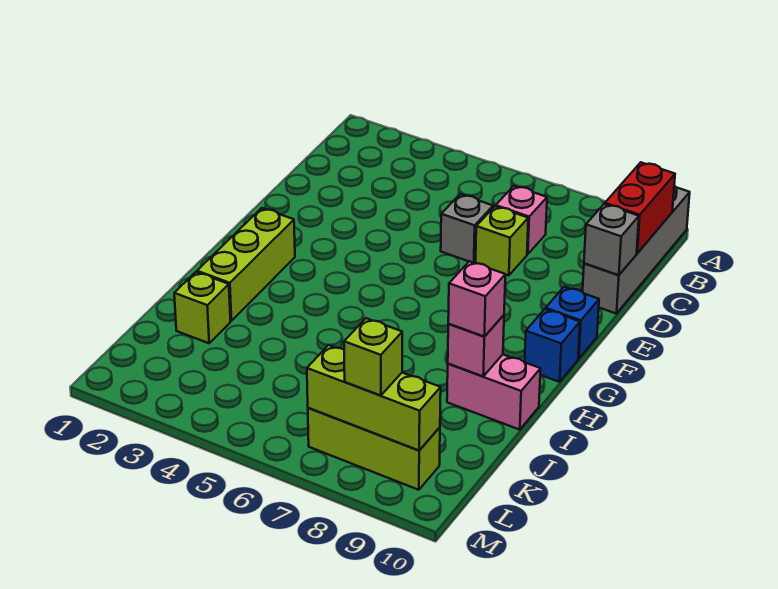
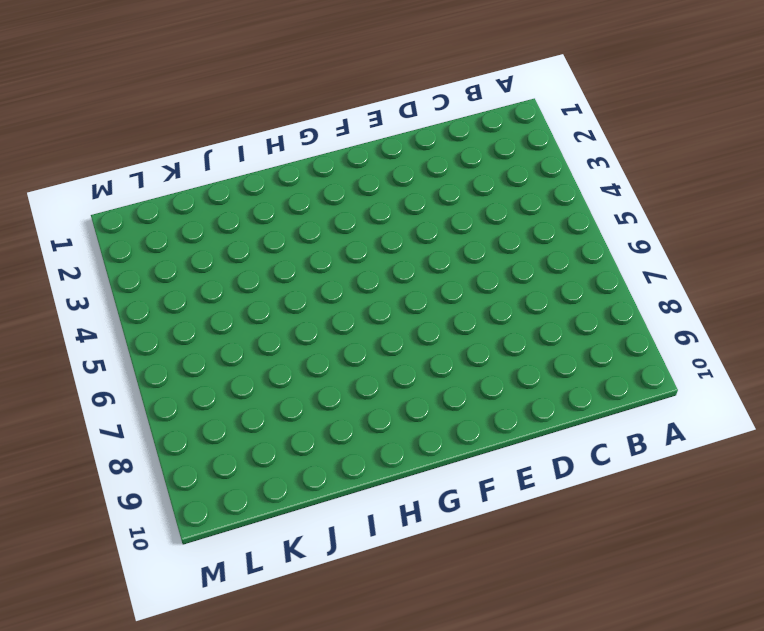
none -> grey brick A10:D10 level 1
none -> pink brick C7 level 1
none -> grey brick D6 level 1

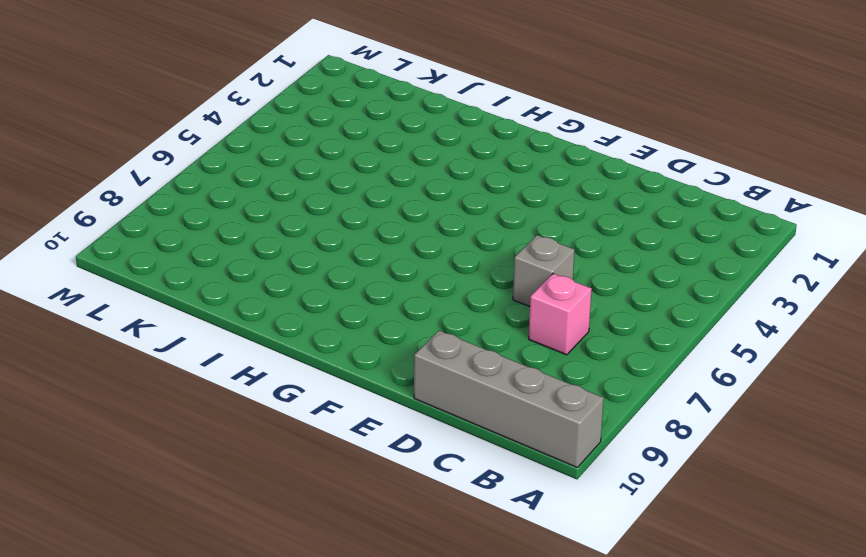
none -> lime brick D7 level 1
none -> blue brick F10 level 1
none -> lime brick G2:I2 level 1

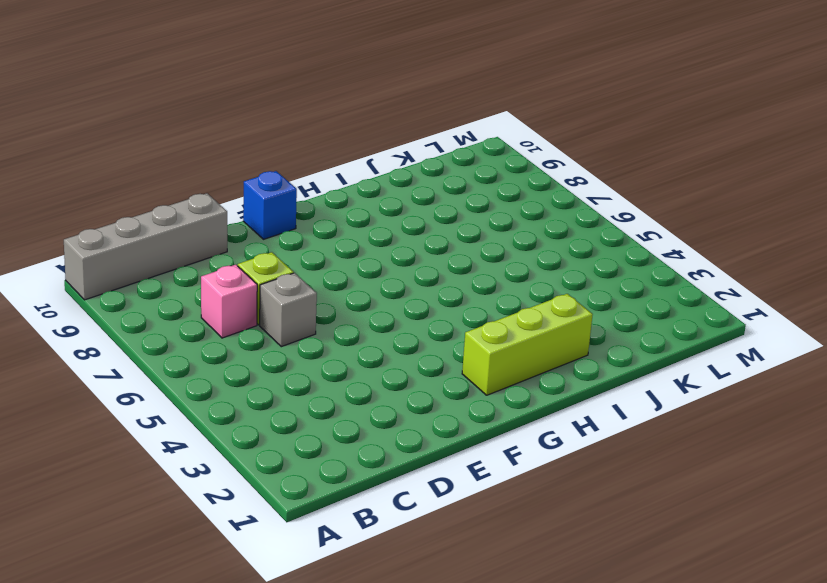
none -> blue brick G10 level 1
none -> pink brick I9:I10 level 1
none -> lime brick J2 level 1

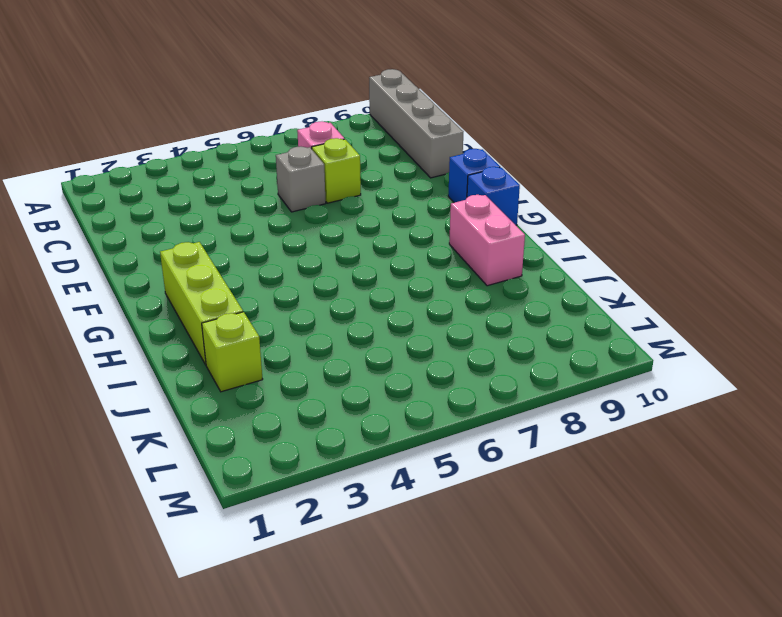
pink brick H9:I9 level 1 -> pink brick I9:I10 level 1
none -> lime brick L7:L9 level 1
none -> red brick B10:C10 level 2
none -> grey brick D10 level 2

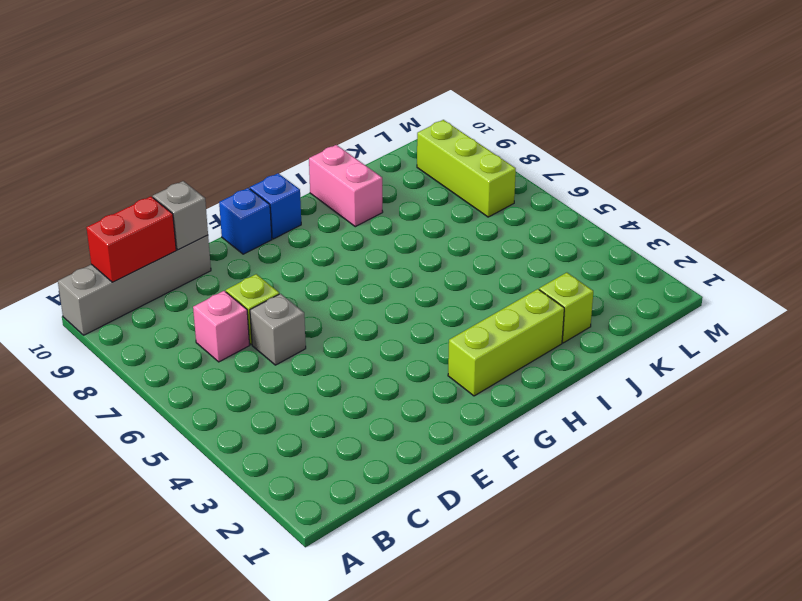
none -> pink brick I9 level 2
none -> lime brick L7:L9 level 2
none -> pink brick I9 level 3

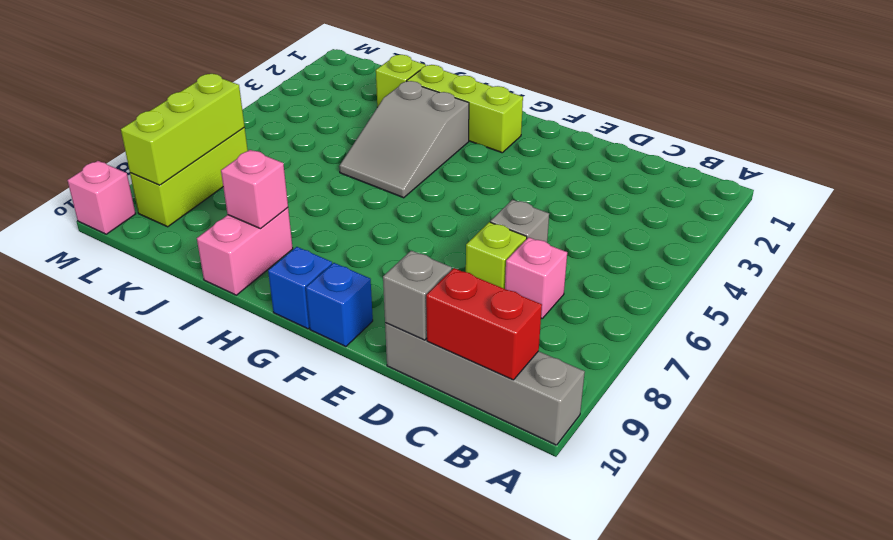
grey slope H3:I5 level 1 top 3 -> none
pink brick M10 level 1 -> pink brick I9 level 3
none -> lime brick L8 level 3

